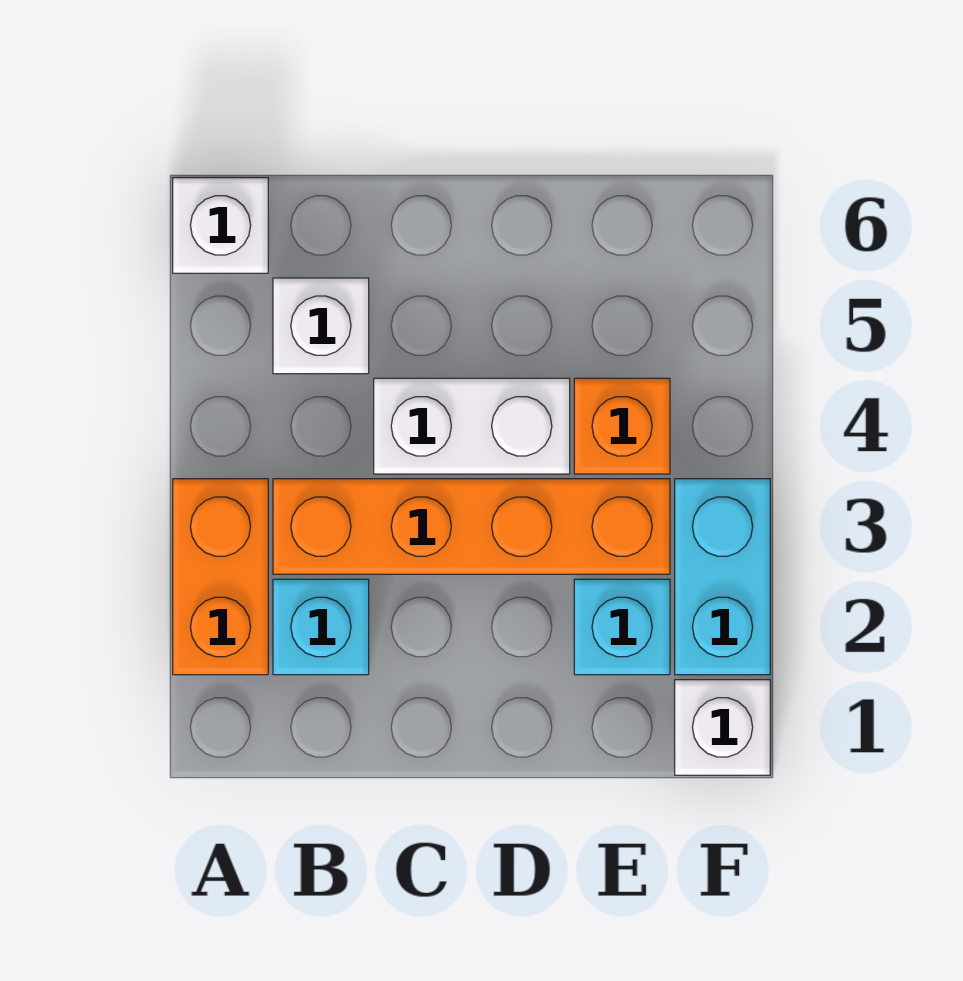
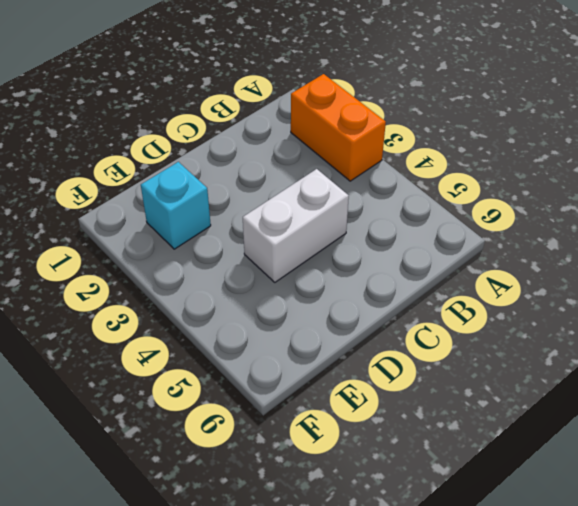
none -> white brick A6 level 1
none -> cyan brick B2 level 1

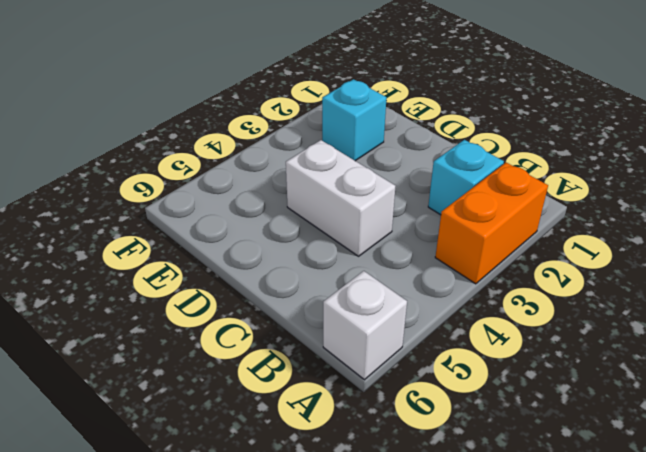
none -> orange brick B3:E3 level 1
none -> white brick B5 level 1

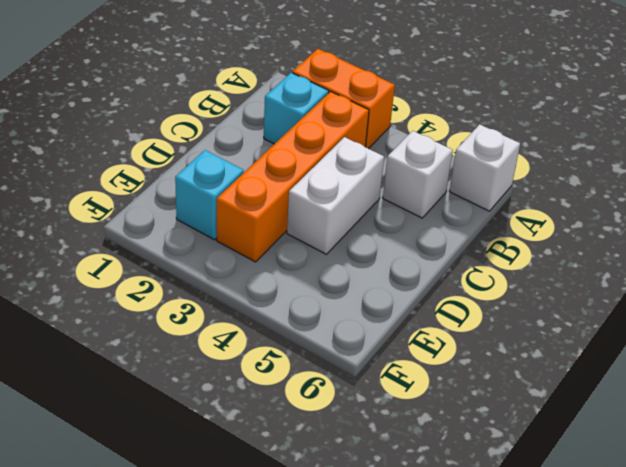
none -> orange brick E4 level 1
none -> white brick F1 level 1

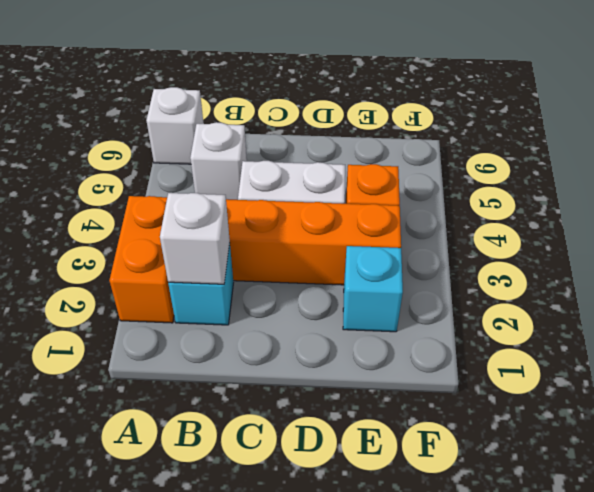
white brick B2 level 2 -> white brick F1 level 1
none -> cyan brick F2:F3 level 1

